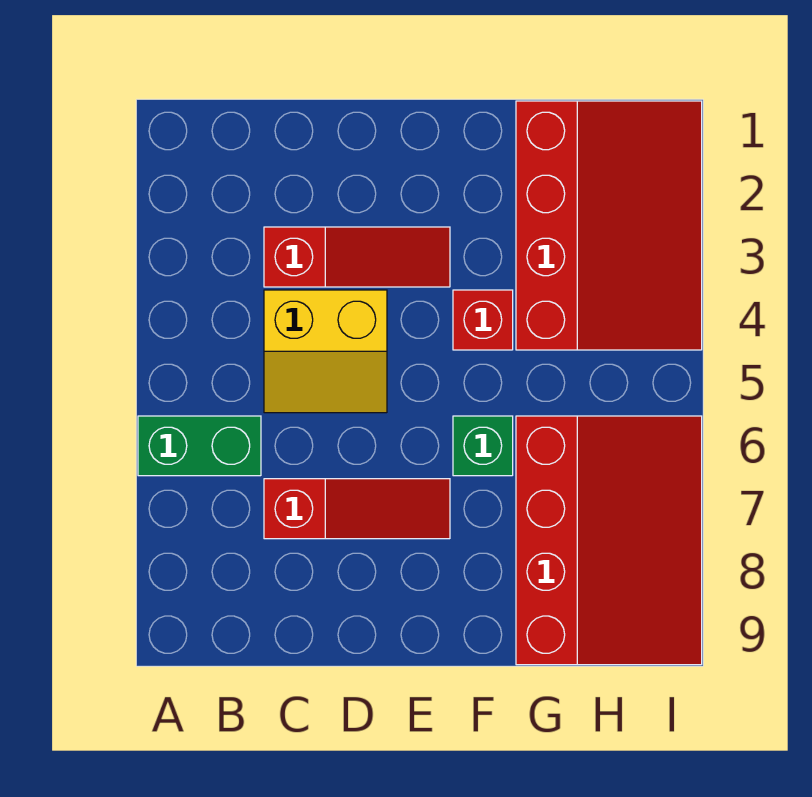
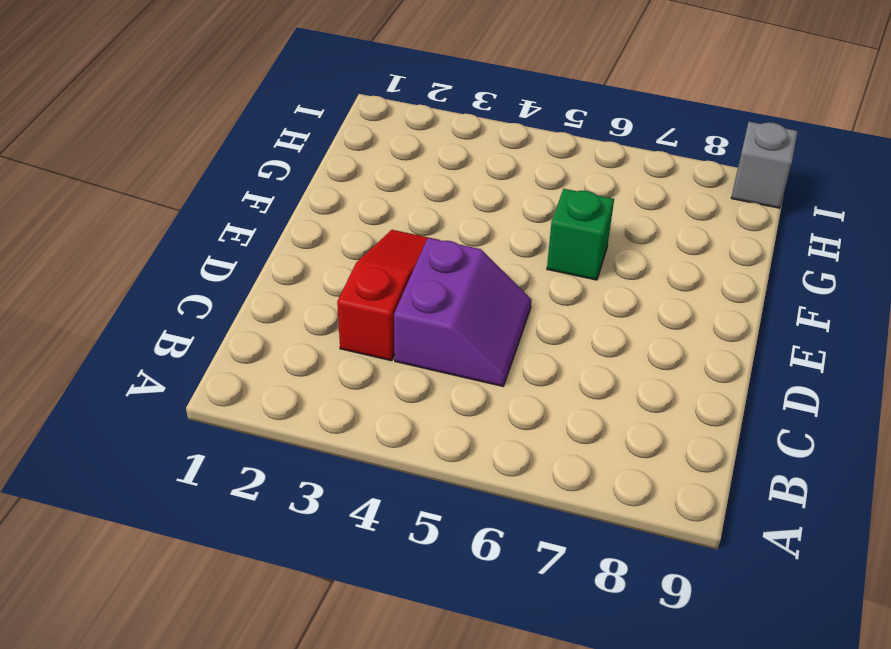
purple slope C4:D5 level 1 top 4 -> yellow slope C4:D5 level 1 top 4
grey brick I9 level 1 -> red slope G6:I9 level 1 top G
none -> green brick A6:B6 level 1
none -> red slope C7:E7 level 1 top C

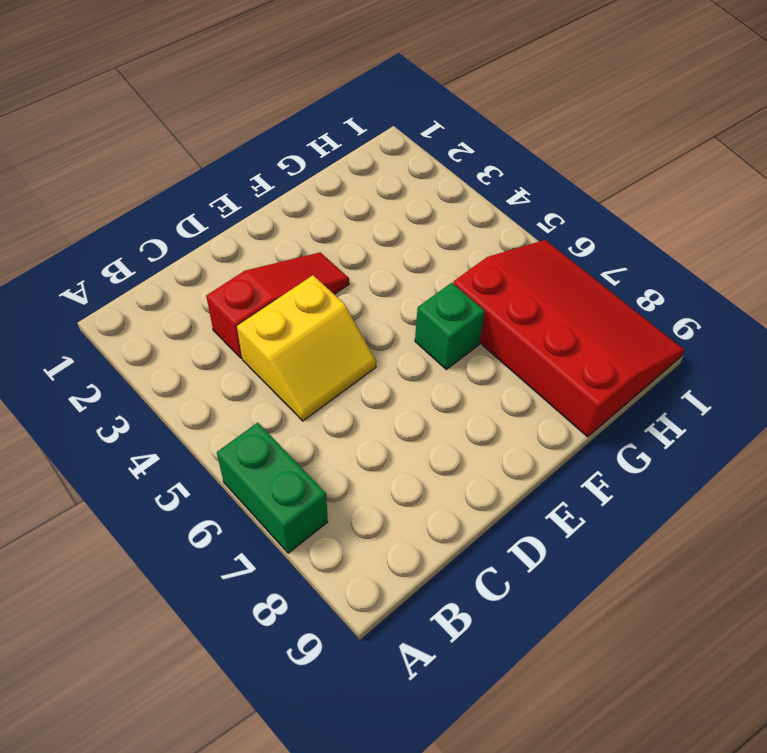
green brick A6:A7 level 1 -> green brick A6:B6 level 1
none -> red slope C7:E7 level 1 top C
none -> red brick F4 level 1

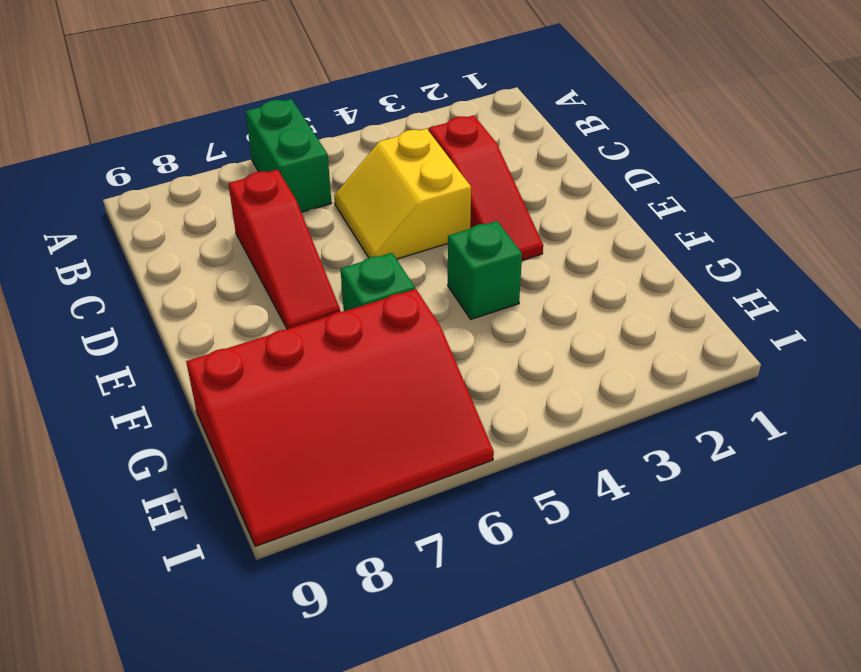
green brick F4 level 1 -> red brick F4 level 1
none -> red slope G1:I4 level 1 top G

